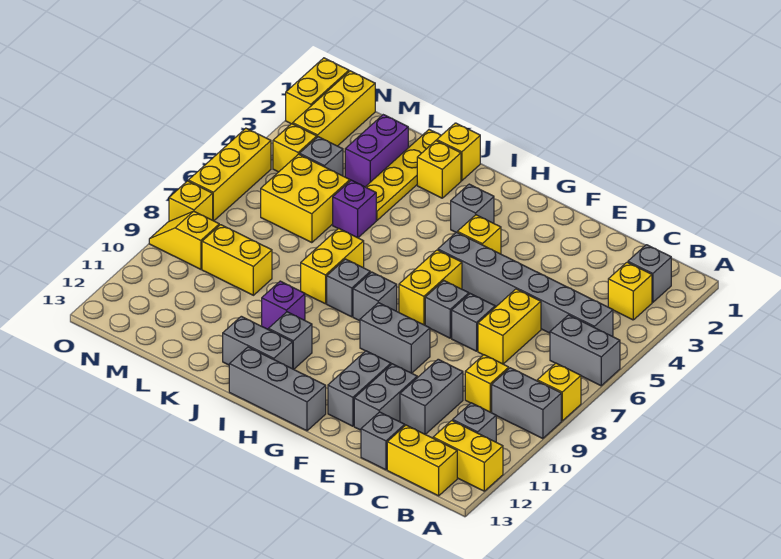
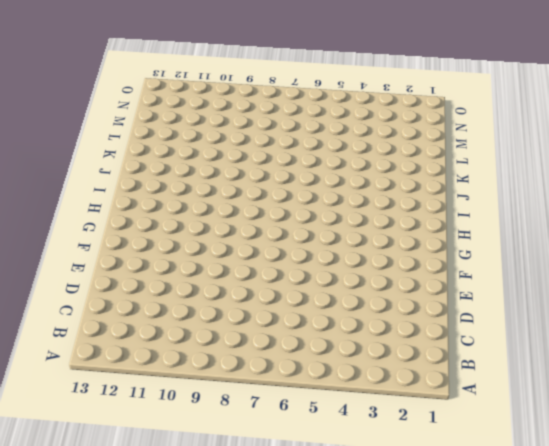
none -> grey brick A6:B6 level 1
none -> yellow brick A8 level 1
none -> grey brick A9:B9 level 1
none -> yellow brick A12:B12 level 1

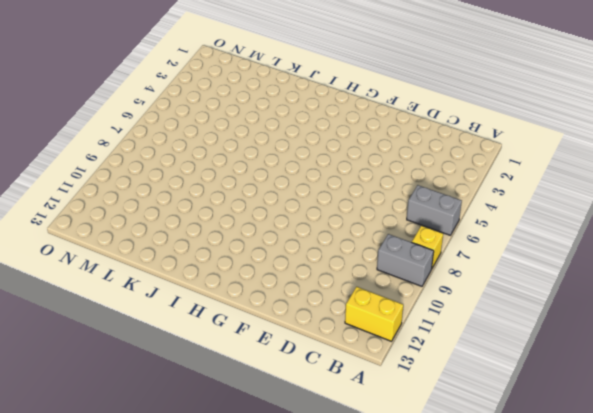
none -> grey brick B2 level 1
none -> yellow brick B3 level 1
none -> grey brick B5:G5 level 1
none -> grey brick B11 level 1

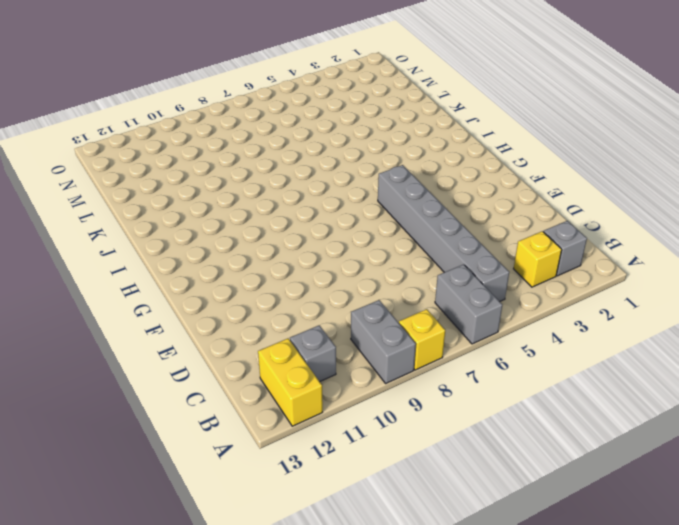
none -> yellow brick B13:C13 level 1
none -> yellow brick C9 level 1
none -> yellow brick D6:D7 level 1
none -> grey brick D10:D11 level 1

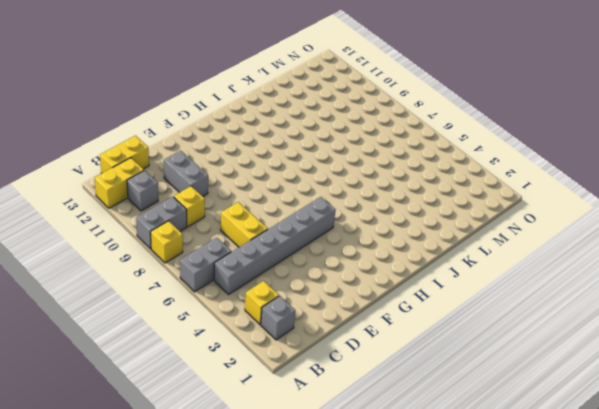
none -> grey brick D13 level 1
none -> grey brick E7 level 1
none -> grey brick E11:E12 level 1
none -> grey brick F7 level 1

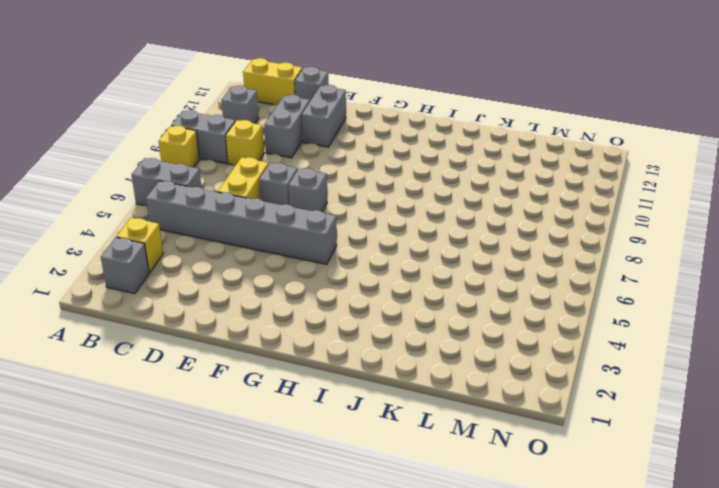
none -> yellow brick A12:B12 level 1
none -> grey brick F9:G9 level 1
none -> grey brick F11:F12 level 1
none -> yellow brick G4 level 1

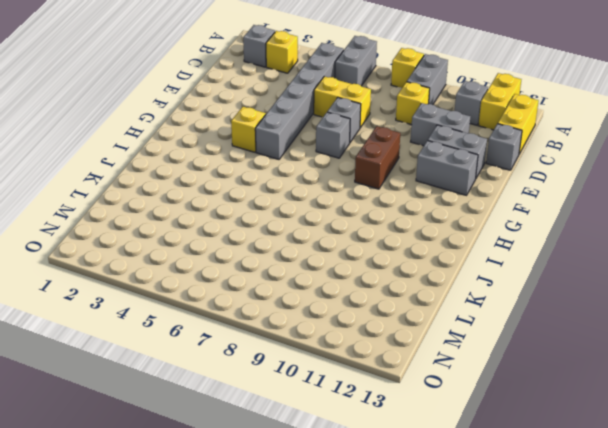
brown brick F9:G9 level 1 -> grey brick F9:G9 level 1
none -> yellow brick G6:G7 level 1
none -> grey brick G13:I13 level 1
none -> grey brick H3 level 1
none -> grey brick H8 level 1

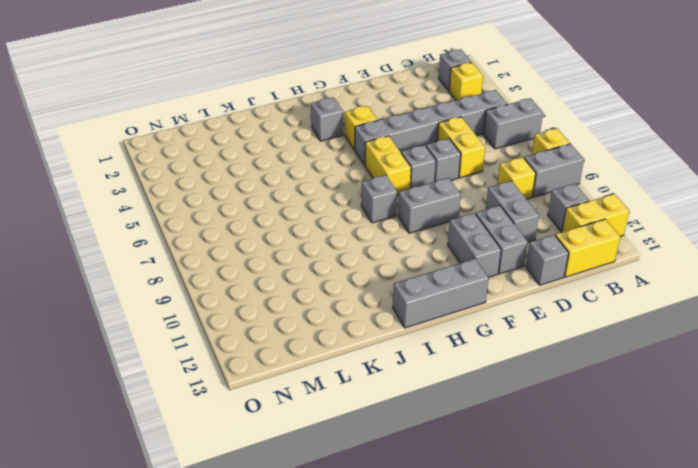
none -> grey brick I8 level 1
none -> grey brick I11 level 1
none -> grey brick I12:J12 level 1
none -> yellow brick J1 level 1

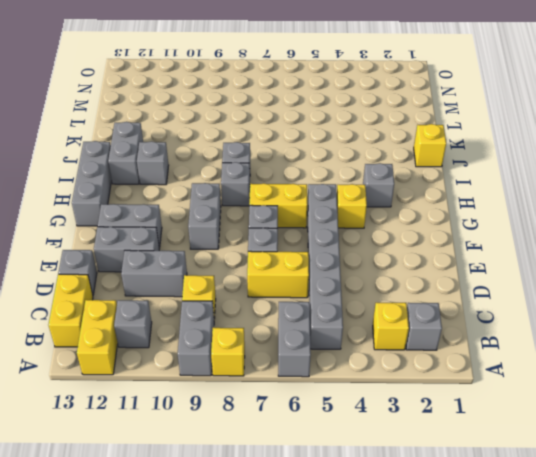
none -> yellow brick J2 level 1
none -> yellow brick J7:J8 level 1
none -> purple brick J10 level 1
none -> yellow plate K1:K4 level 1

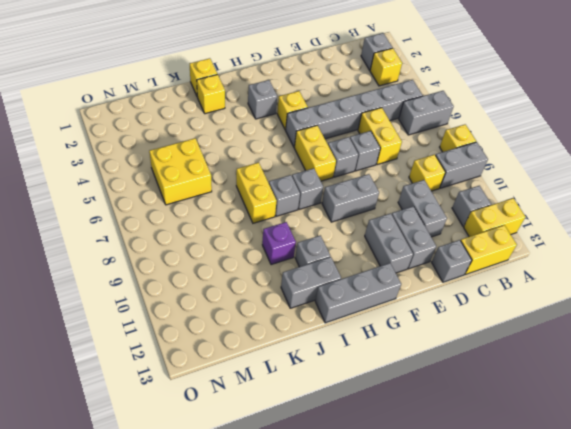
none -> yellow plate K1:K4 level 1
none -> purple brick K5 level 1
none -> purple brick L2:L3 level 1
none -> yellow brick L9:M9 level 1

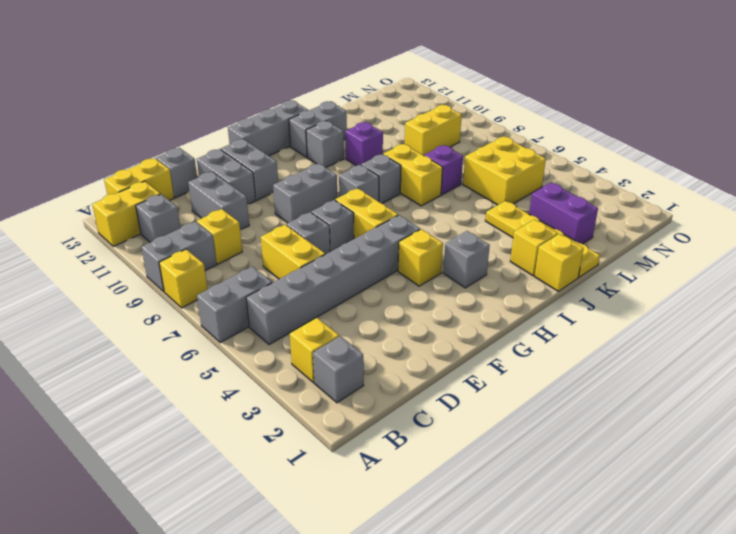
purple brick K7 level 1 -> purple brick K5 level 1
none -> grey brick M4 level 1
none -> yellow brick N1:N3 level 1
none -> yellow brick N4 level 1
none -> yellow slope N9:O9 level 1 top N

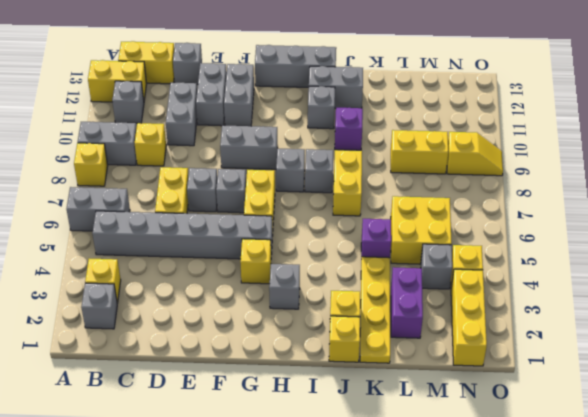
none -> yellow brick O1:O2 level 1
none -> yellow brick O5:O7 level 1
none -> yellow brick O8 level 1

